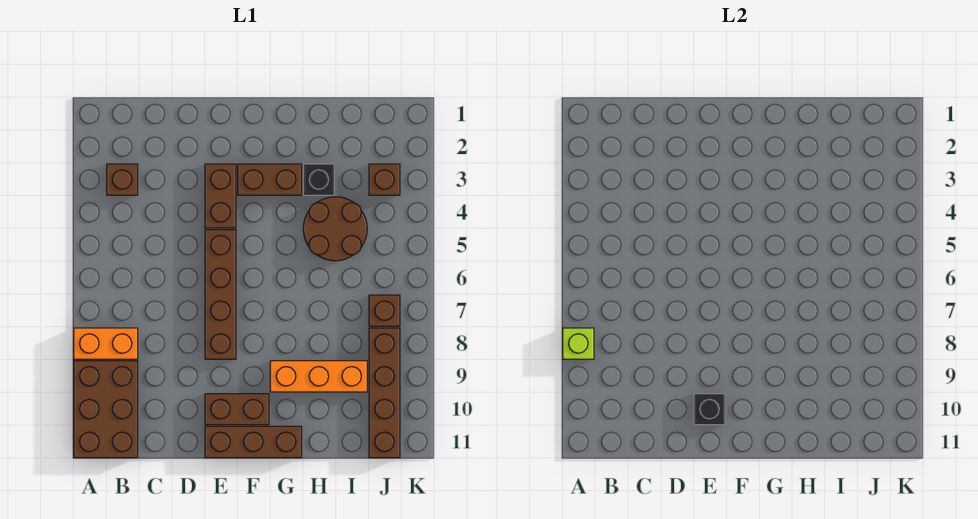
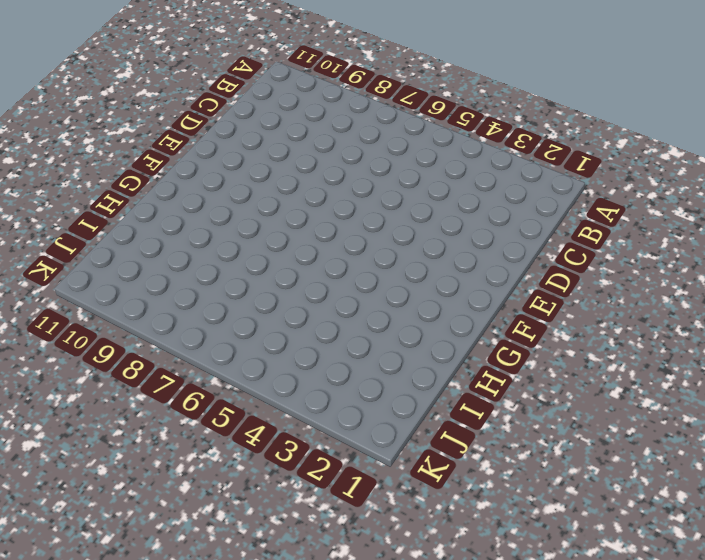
none -> orange brick A8:B8 level 1
none -> brown brick A9:B11 level 1
none -> brown brick B3 level 1

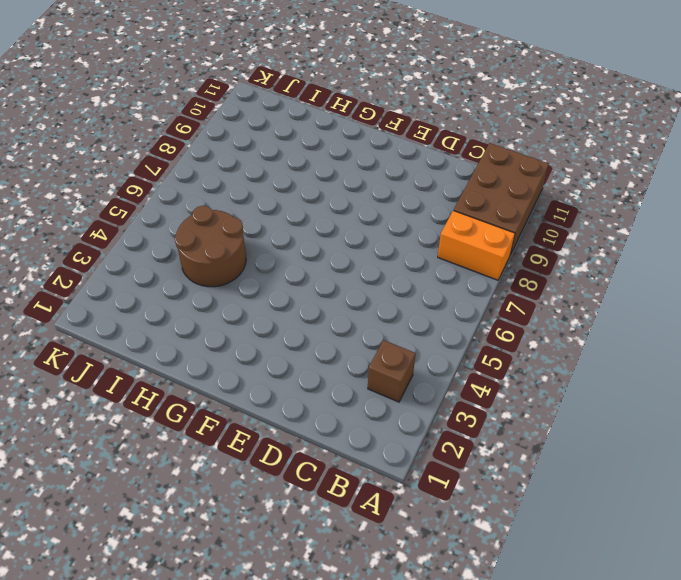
none -> brown brick E3:E4 level 1
none -> brown brick E5:E8 level 1
none -> brown brick E10:F10 level 1

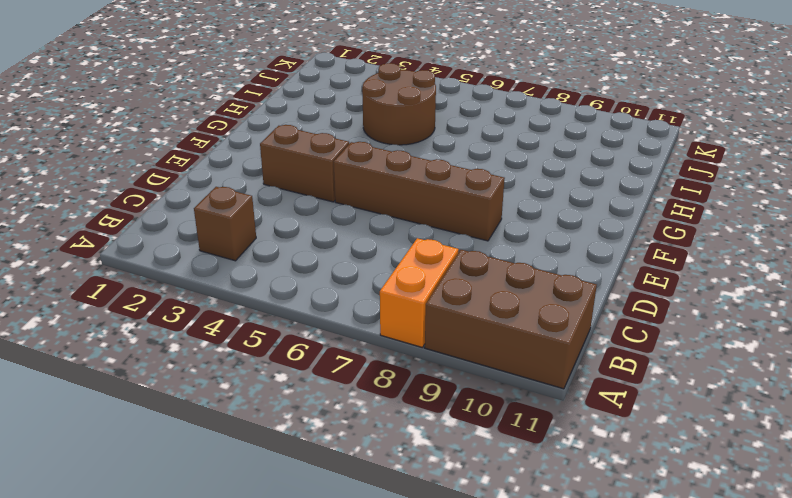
none -> brown brick E10:F10 level 1
none -> brown brick E11:G11 level 1
none -> brown brick F3:G3 level 1

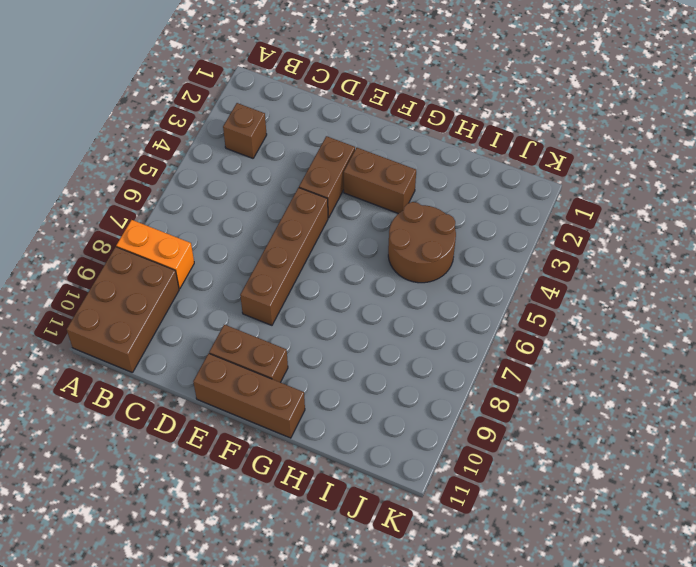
none -> orange brick G9:I9 level 1
none -> black brick H3 level 1
none -> brown brick J3 level 1

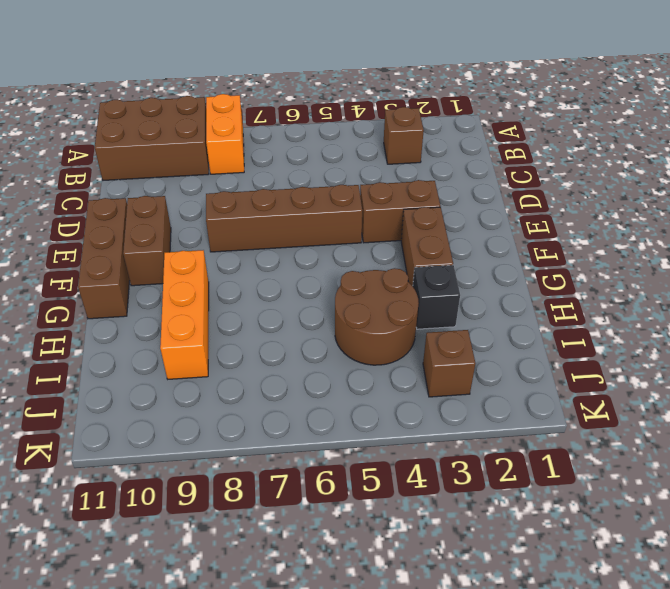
none -> brown brick J7 level 1
none -> brown brick J8:J11 level 1
none -> lime brick A8 level 2

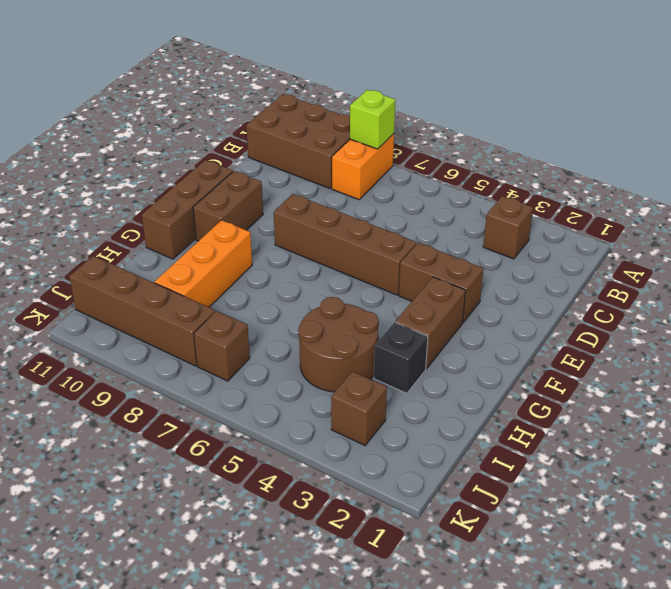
none -> black brick E10 level 2

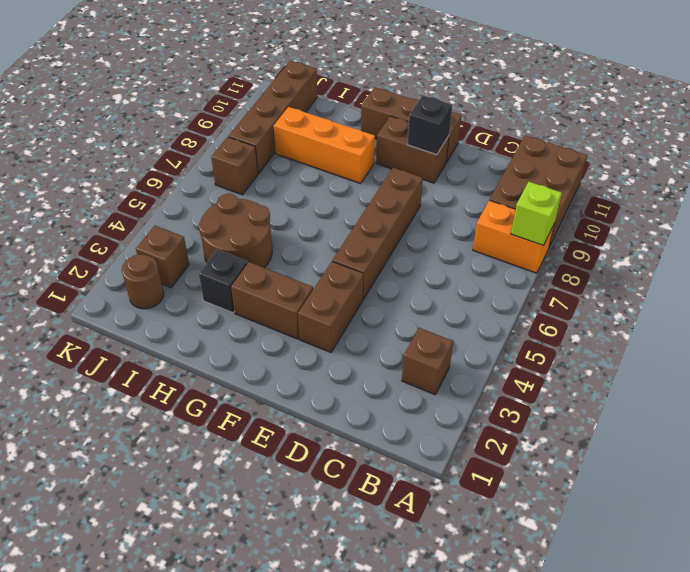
brown round brick J2 level 1 -> none

